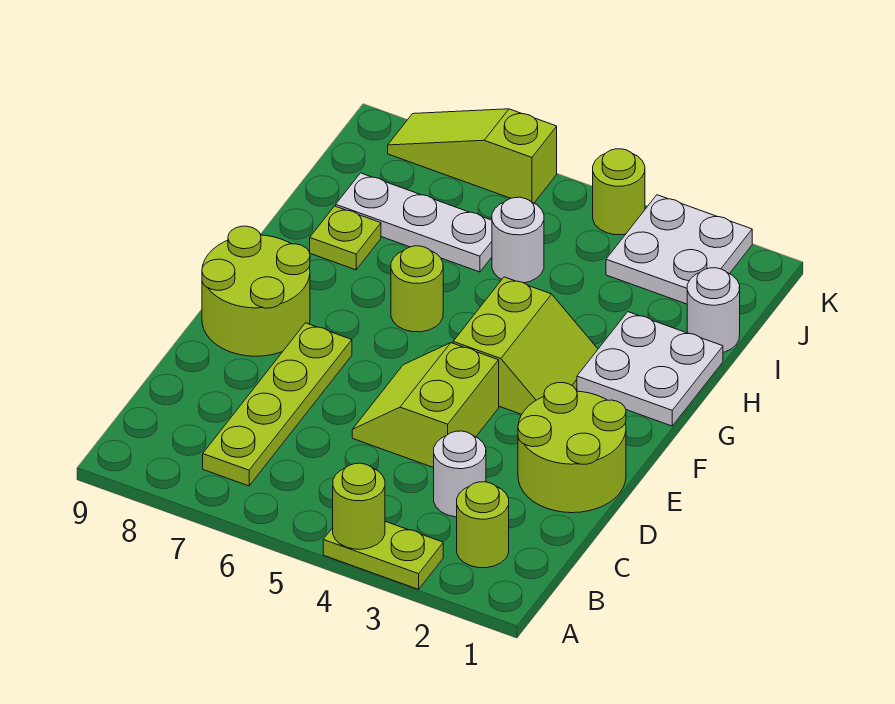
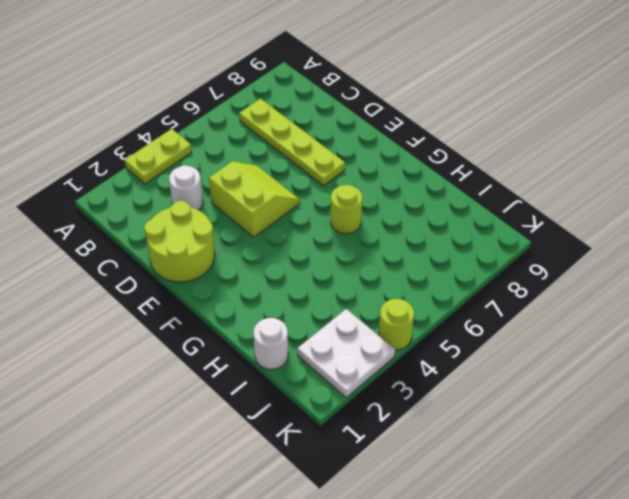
none -> lime round brick B2 level 1
none -> lime round brick E8:F9 level 1
none -> lime slope F3:G4 level 1 top 4

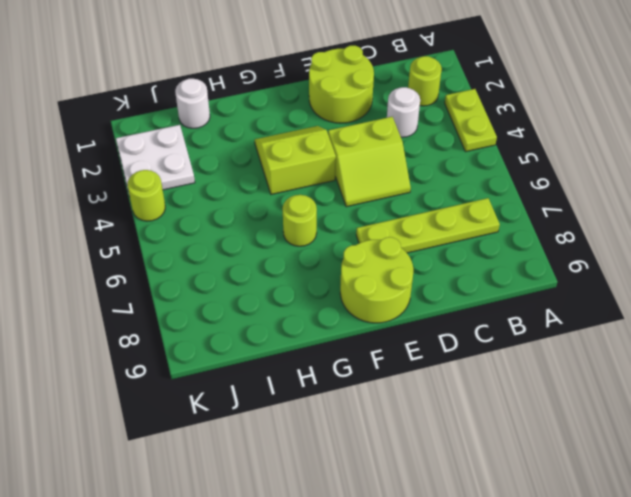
none -> white plate G1:H2 level 1
none -> lime plate H8 level 1
none -> white round brick I5 level 1

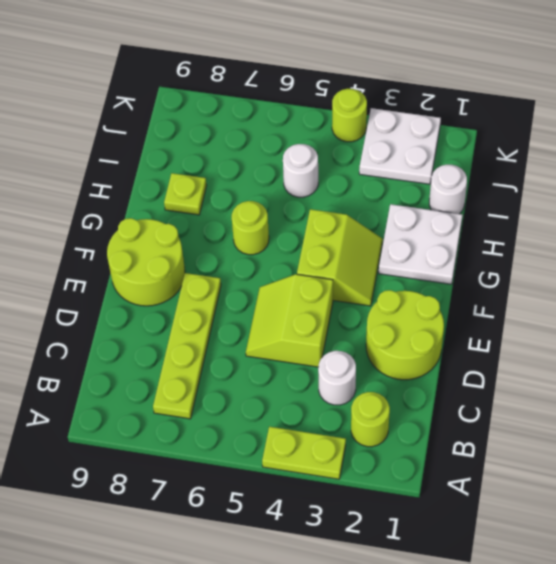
none -> white plate I6:I8 level 1
none -> lime slope K6:K8 level 1 top 6
none -> lime round brick A4 level 2

